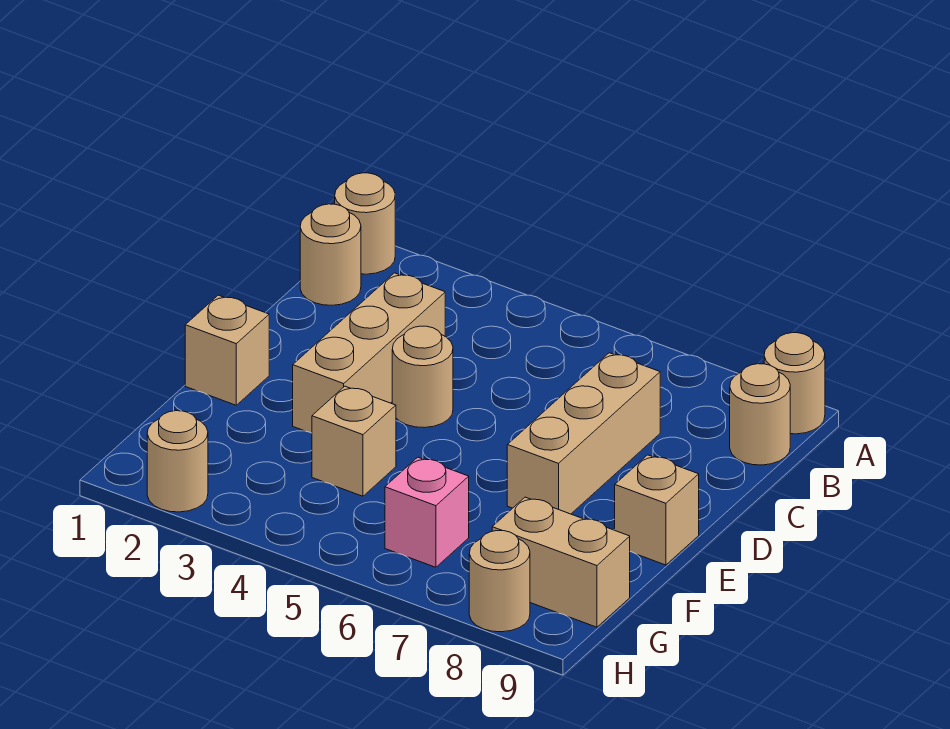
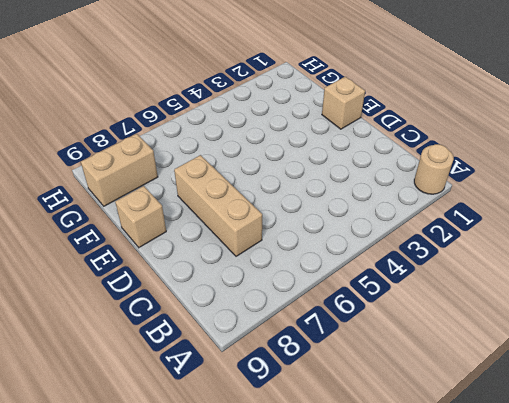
none -> tan round brick A9 level 1
none -> tan round brick B1 level 1
none -> tan round brick B9 level 1

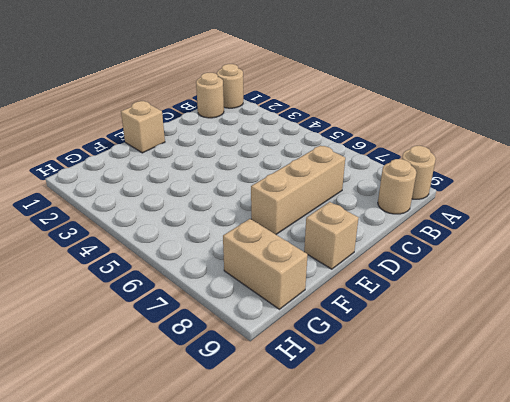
none -> tan brick C3:E3 level 1
none -> tan round brick D4 level 1
none -> tan brick F4 level 1

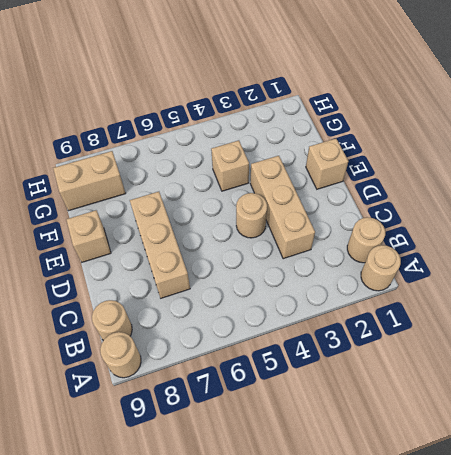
none -> pink brick G6 level 1
none -> tan round brick H2 level 1
none -> tan round brick H8 level 1

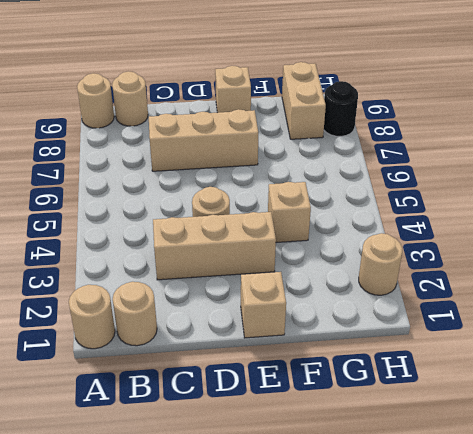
black round brick H8 level 1 -> tan round brick H8 level 1
none -> pink brick G6 level 1

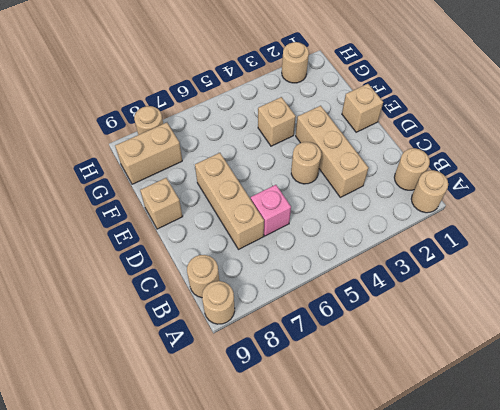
pink brick C6 level 1 -> pink brick G6 level 1

